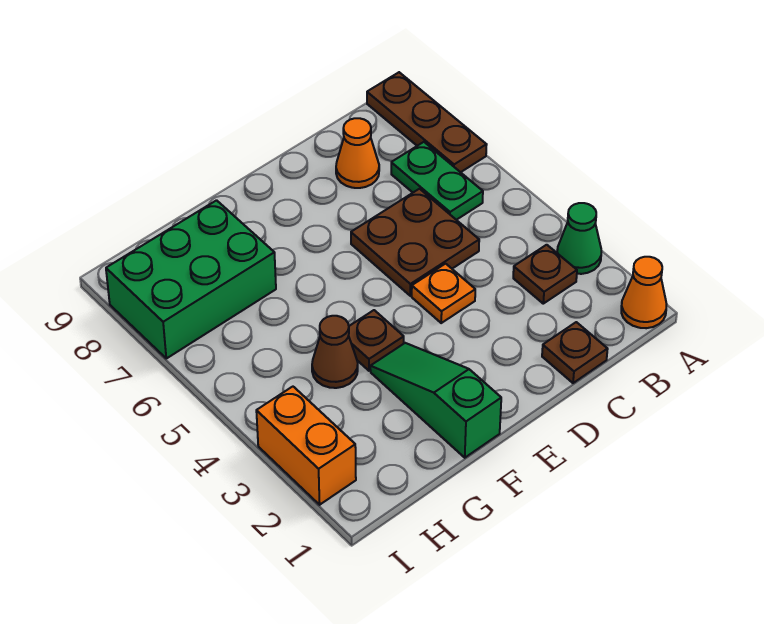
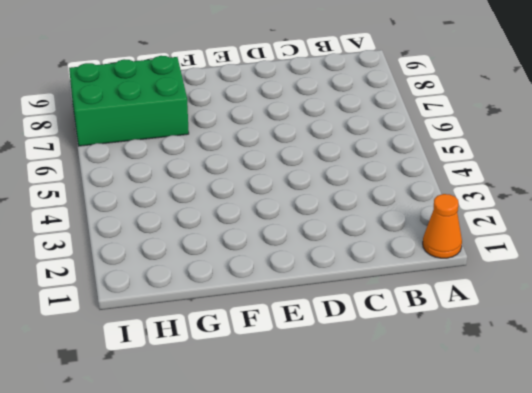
none -> green cone A3 level 1
none -> brown plate A7:A9 level 1
none -> brown plate B3 level 1

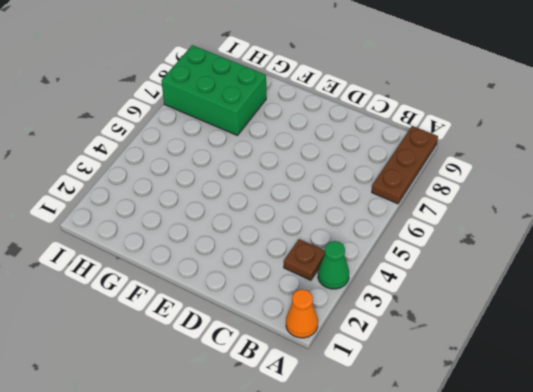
none -> green plate B6:B7 level 1
none -> brown plate C1 level 1
none -> brown plate C5:D6 level 1

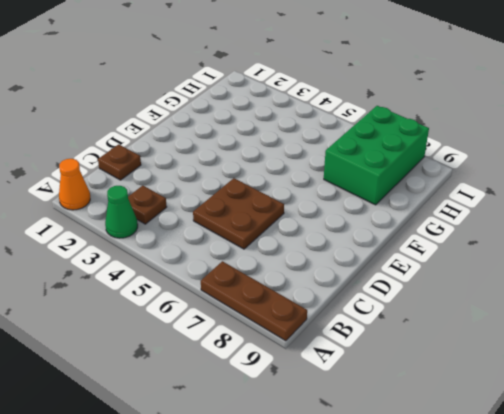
none -> green plate B6:B7 level 1
none -> orange cone C8 level 1
none -> orange plate D4 level 1

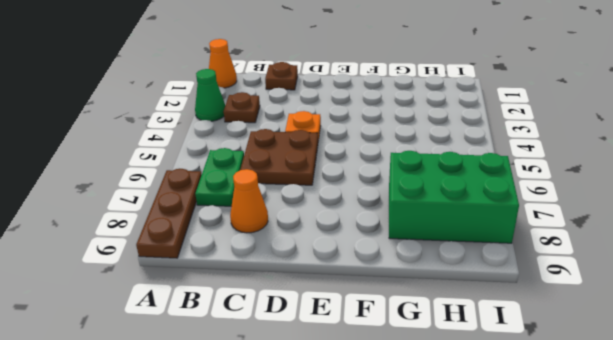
none -> green slope F1:F3 level 1 top 1
none -> brown plate F4 level 1
none -> brown cone G4 level 1

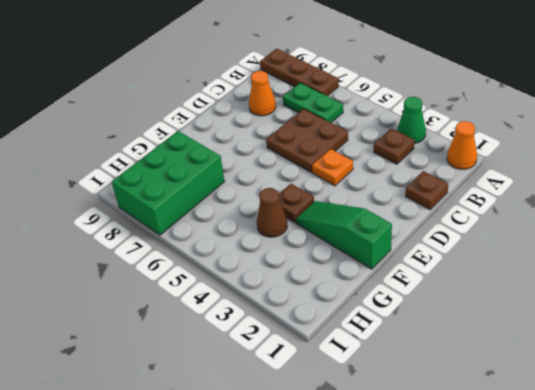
none -> orange brick I2:I3 level 1

